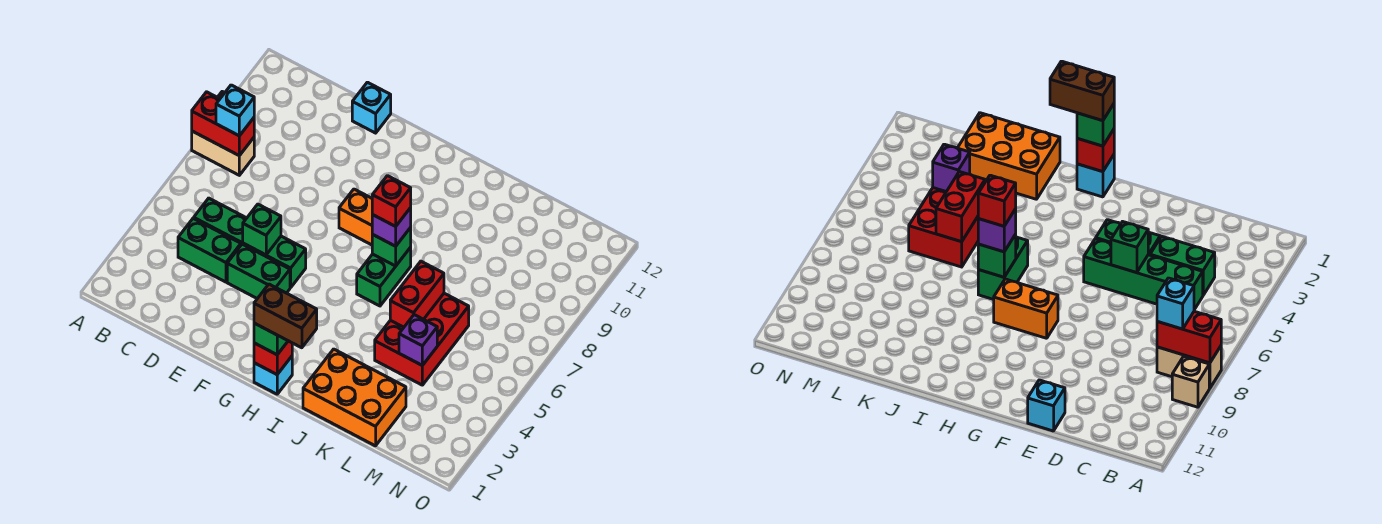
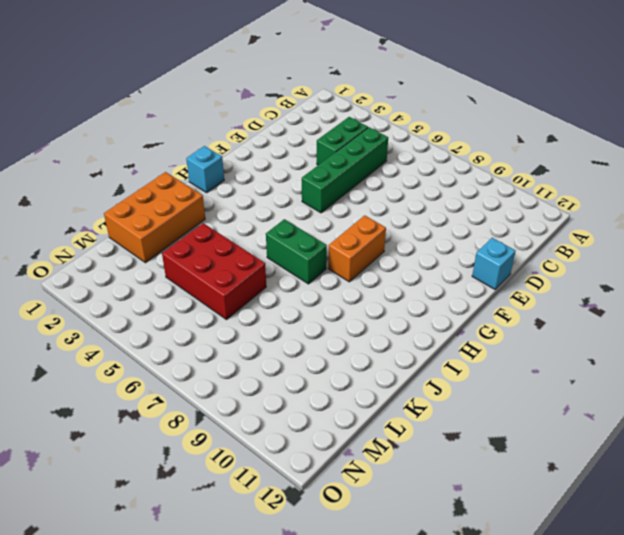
none -> tan brick A8:B8 level 1
none -> tan brick A9 level 1
none -> green brick E4:F4 level 1

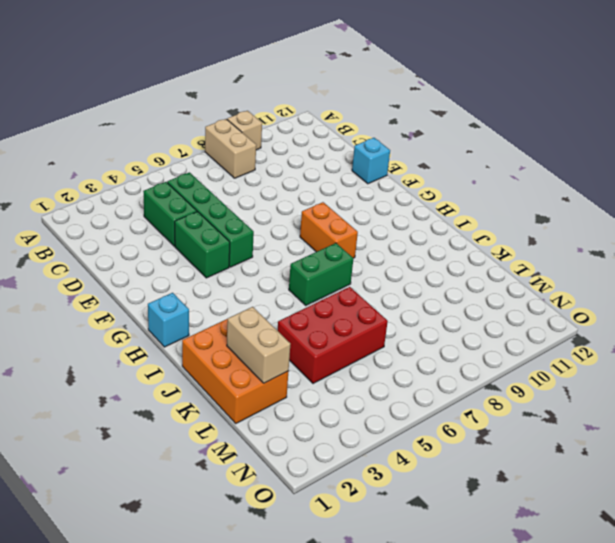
tan brick K2:L2 level 2 -> none
none -> red brick A8:B8 level 2
none -> green brick E5 level 2
none -> red brick H1 level 2

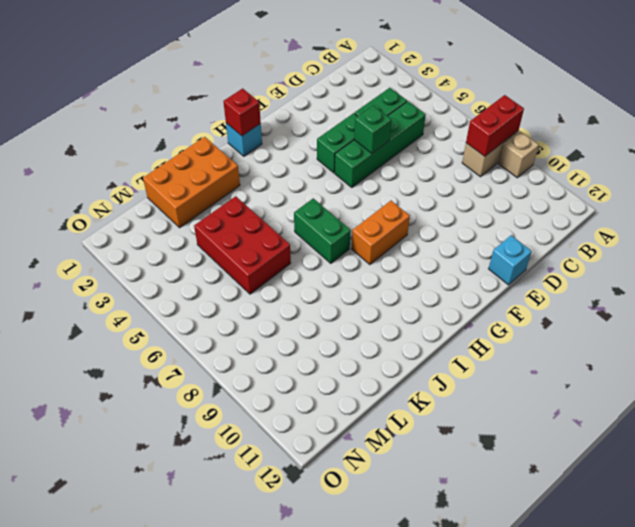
none -> green brick I7 level 2
none -> red brick K5:K6 level 2
none -> purple brick L4 level 2

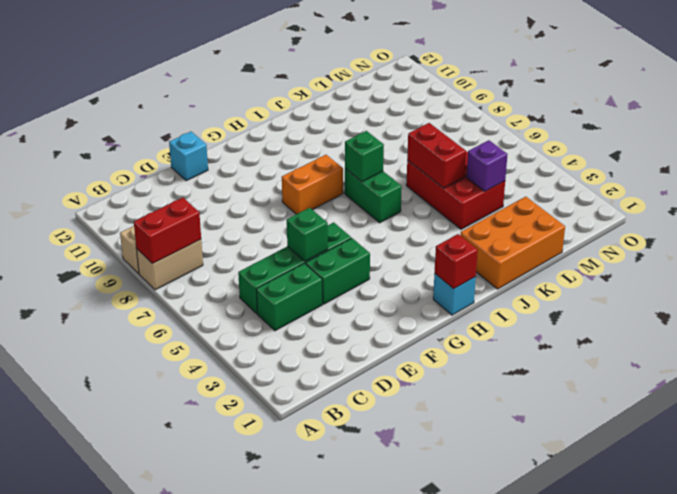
none -> cyan brick B8 level 3
none -> green brick H1 level 3
none -> purple brick I7 level 3

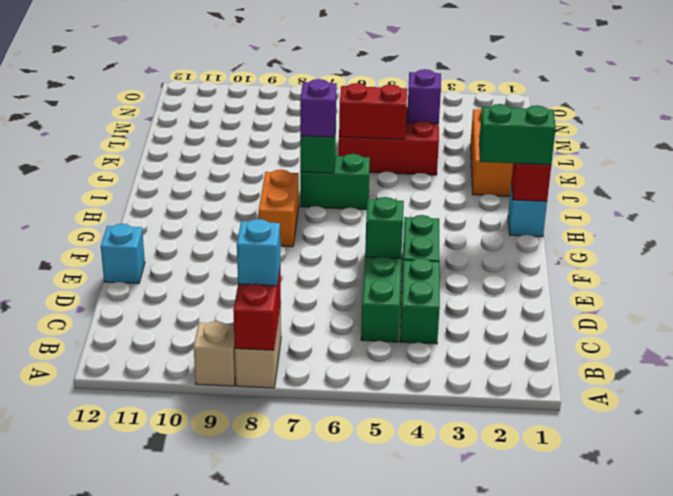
green brick H1:H2 level 3 -> green brick H1 level 3
none -> brown brick H1:I1 level 4
none -> red brick I7 level 4

